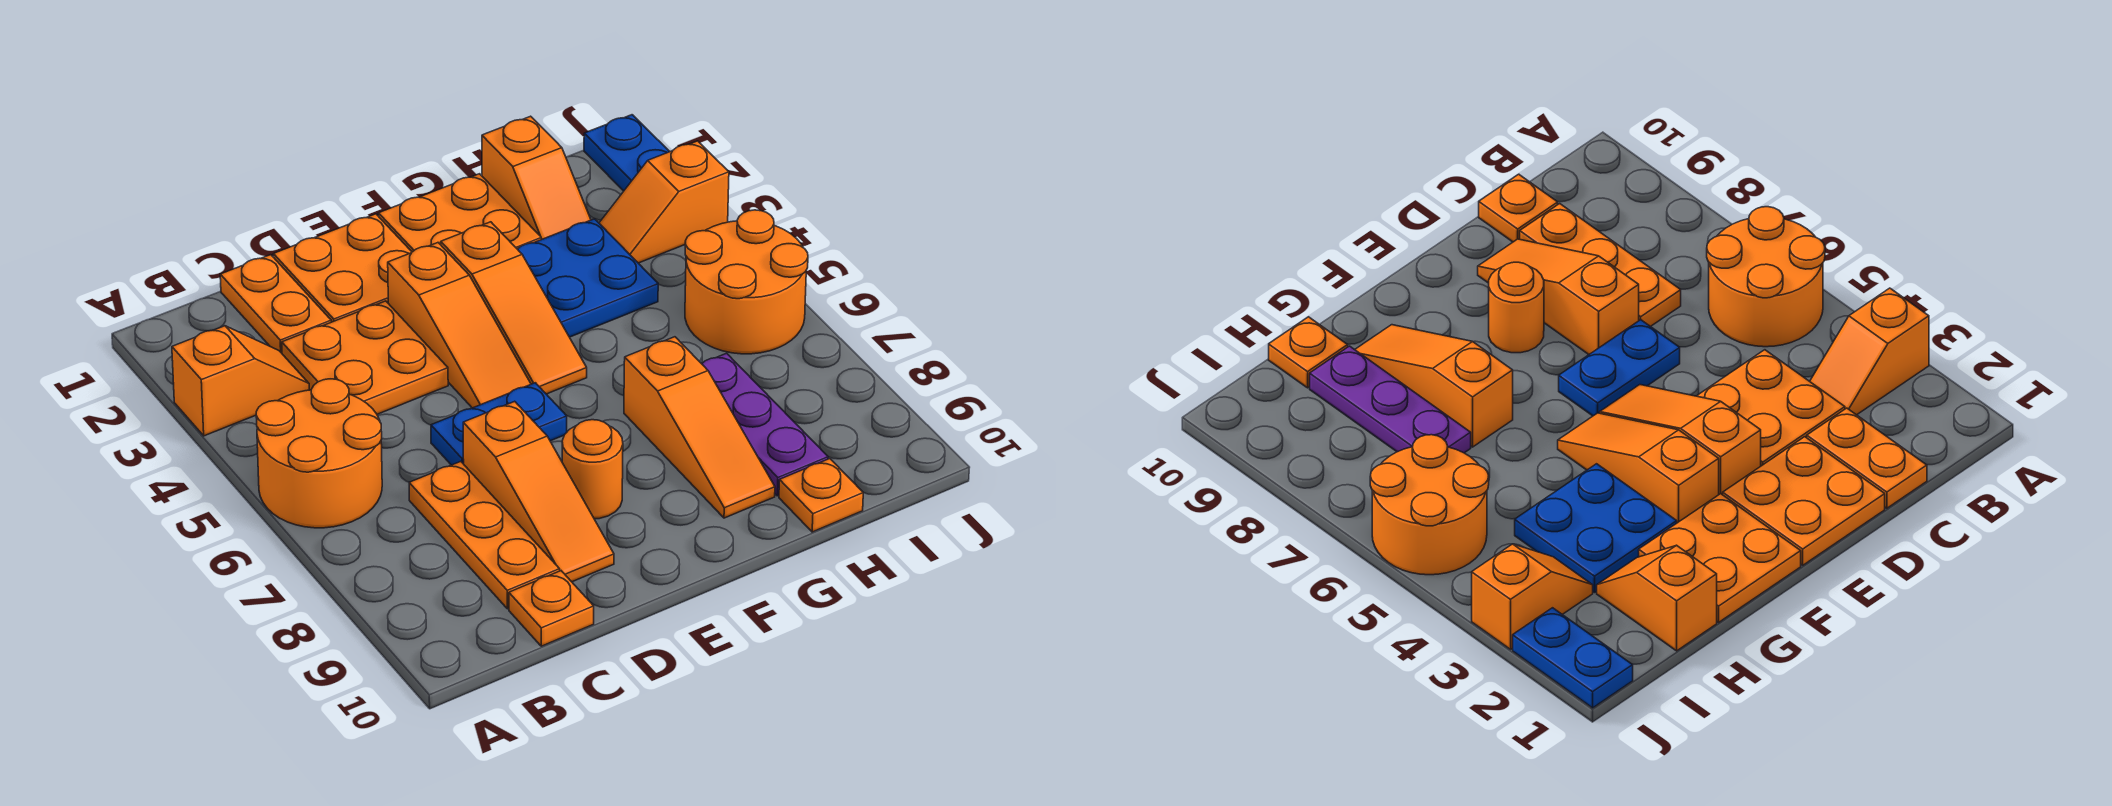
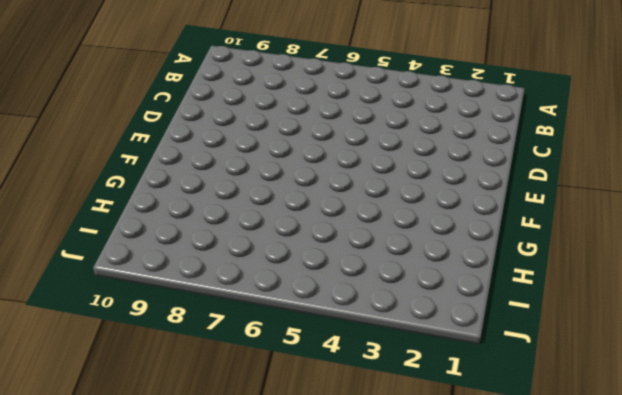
none -> orange slope A3:B3 level 1 top A
none -> orange round brick A5:B6 level 1
none -> orange plate C1:C2 level 1

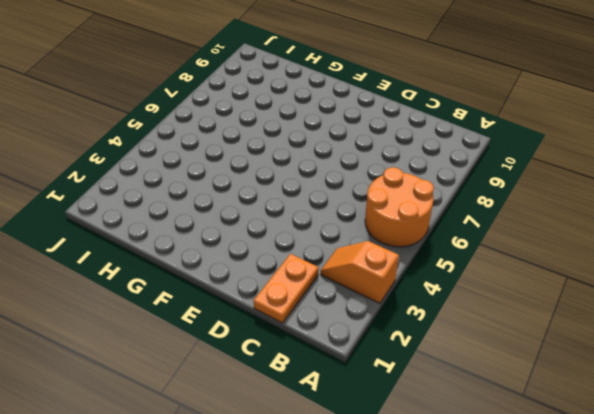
none -> orange plate C3:D4 level 1
none -> orange plate C7:C9 level 1
none -> orange plate C10 level 1

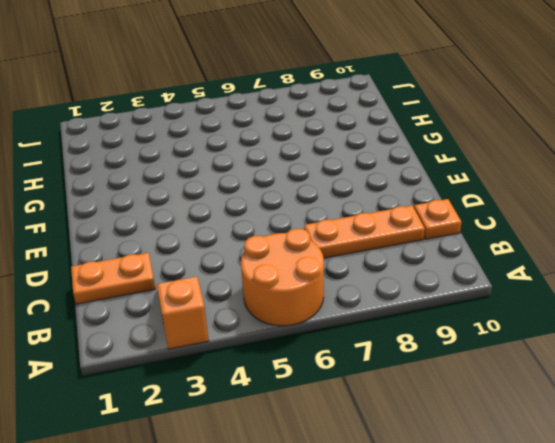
none -> orange plate C3:D4 level 1
none -> orange plate D1:E2 level 1
none -> blue plate D6:E6 level 1

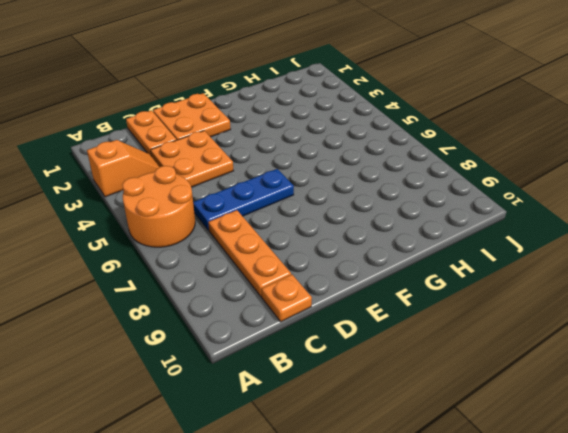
blue plate C6:E6 level 1 -> blue plate D6:E6 level 1
none -> orange slope D7:D9 level 1 top 7
none -> orange slope E3:E5 level 1 top 3
none -> orange round brick E8 level 1

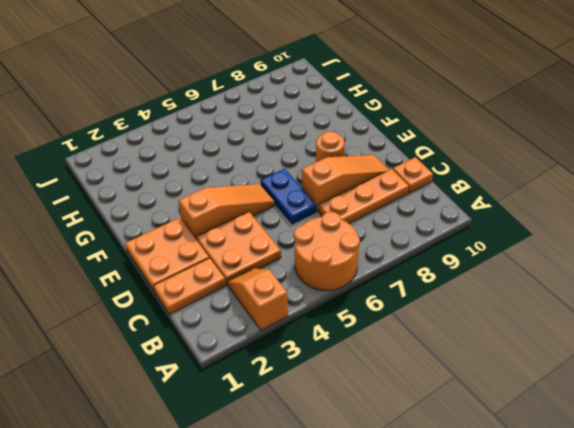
none -> orange plate F1:G2 level 1
none -> orange slope F3:F5 level 1 top 3
none -> blue plate G3:H4 level 1

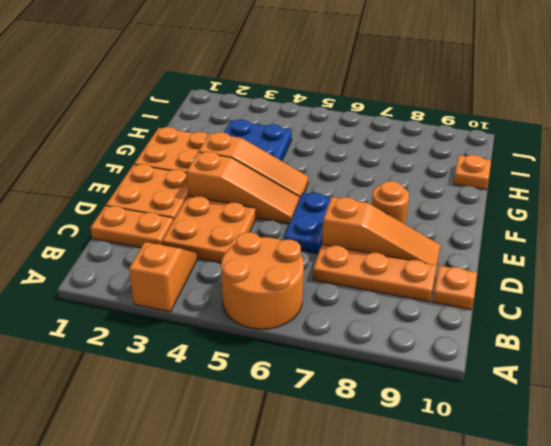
none -> orange slope G7:G9 level 1 top 7
none -> orange slope H1:H2 level 1 top 1
none -> purple plate H7:H9 level 1

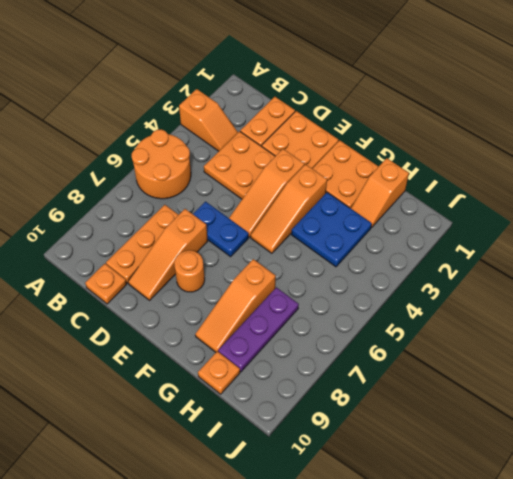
none -> orange slope I3:J3 level 1 top J
none -> orange round brick I5:J6 level 1
none -> blue plate J1:J2 level 1

